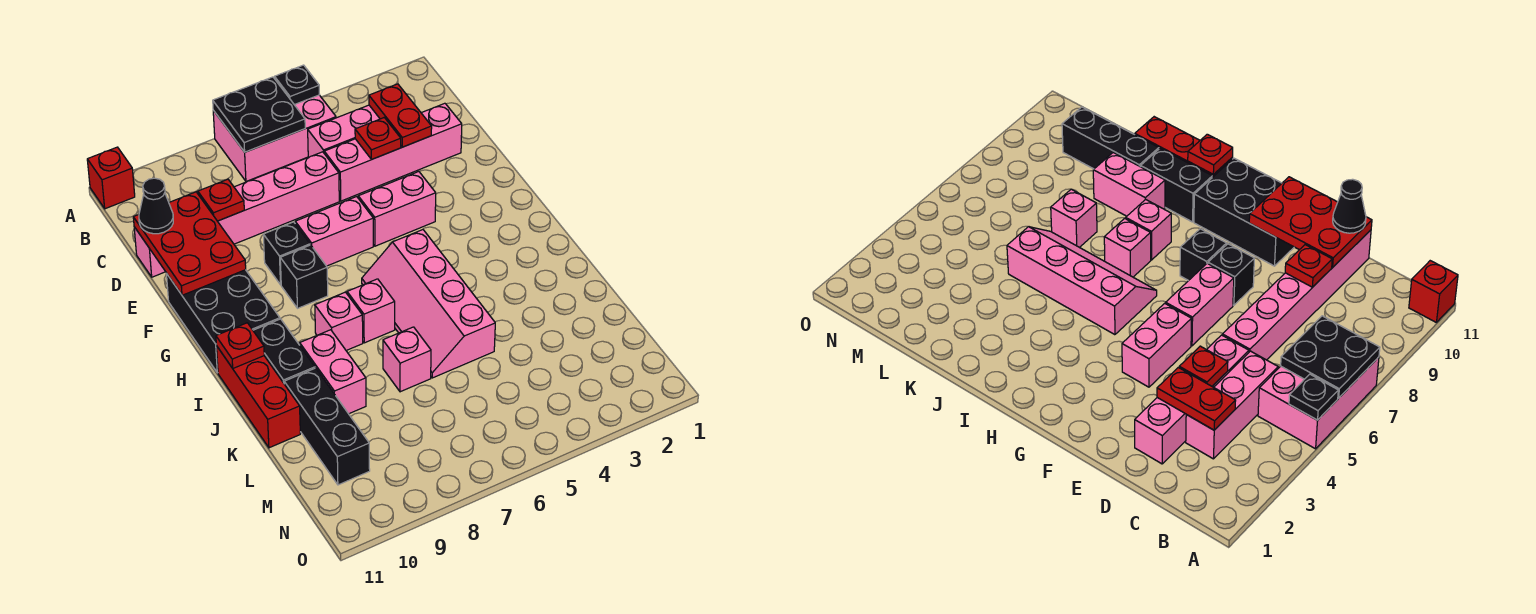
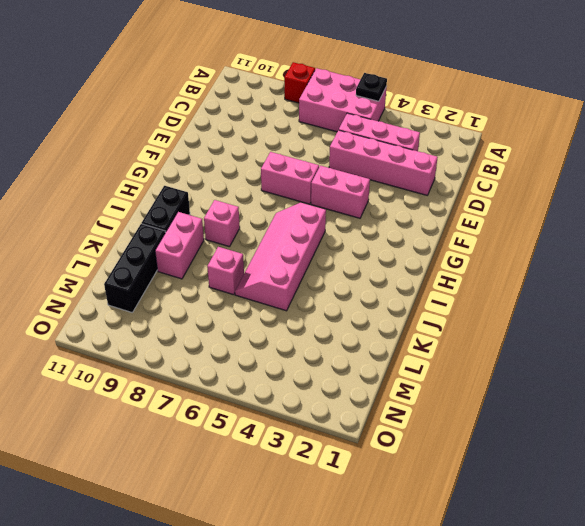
red brick A8 level 1 -> red brick A11 level 1
none -> pink brick D6:D11 level 1
none -> black brick F8 level 1
none -> black brick F10:H11 level 1

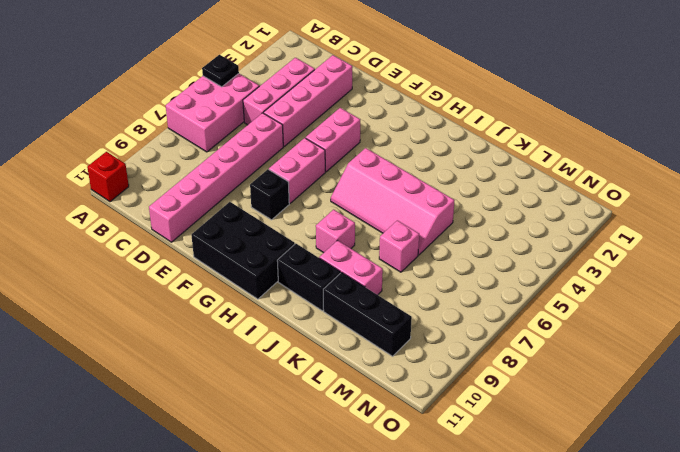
none -> black brick G8 level 1
none -> pink brick I7 level 1
none -> red brick I11:K11 level 1

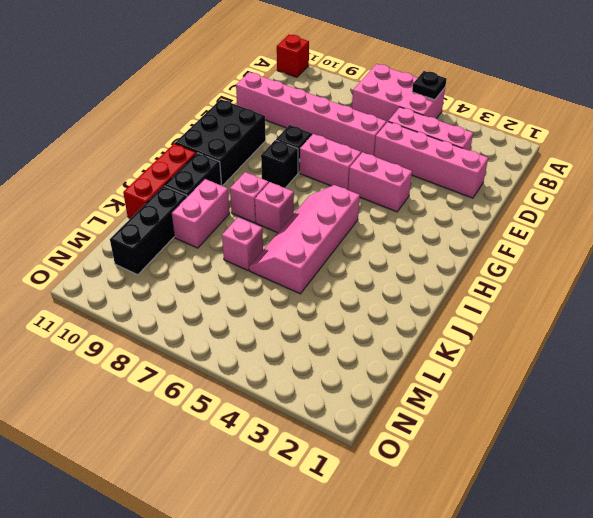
none -> black plate A6:B7 level 2
none -> red plate C3:D3 level 2
none -> red plate D4 level 2

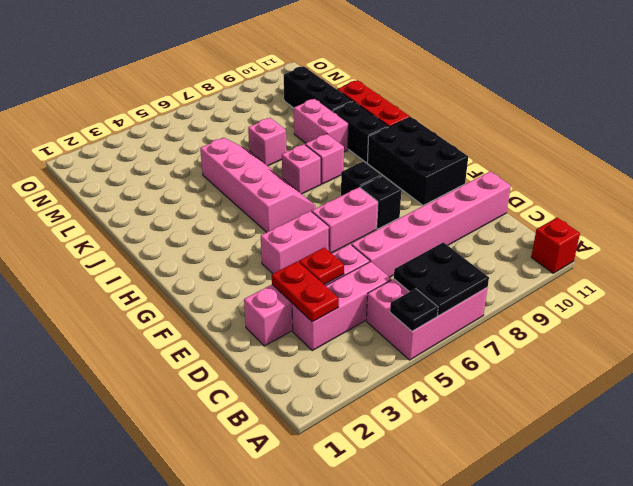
none -> red plate D9 level 2
none -> red plate D10:F11 level 2
none -> red plate I11 level 2

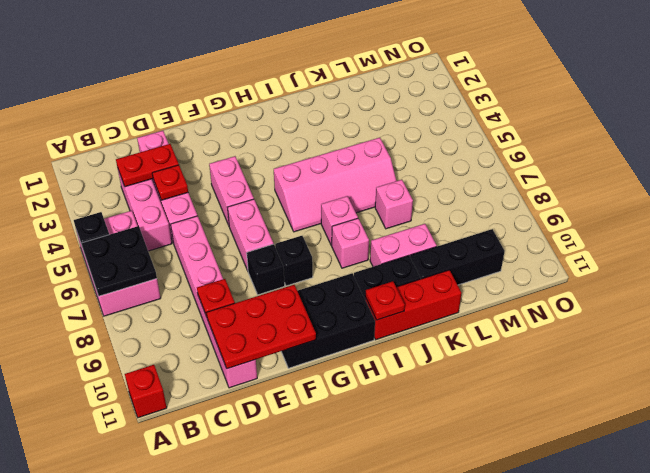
none -> black cone D11 level 3

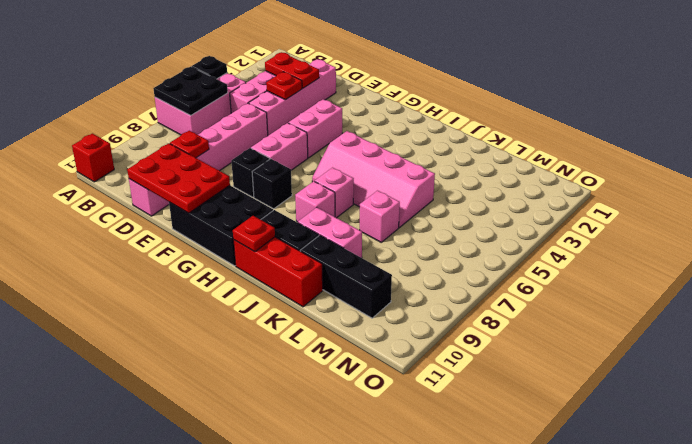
none -> black cone D11 level 3

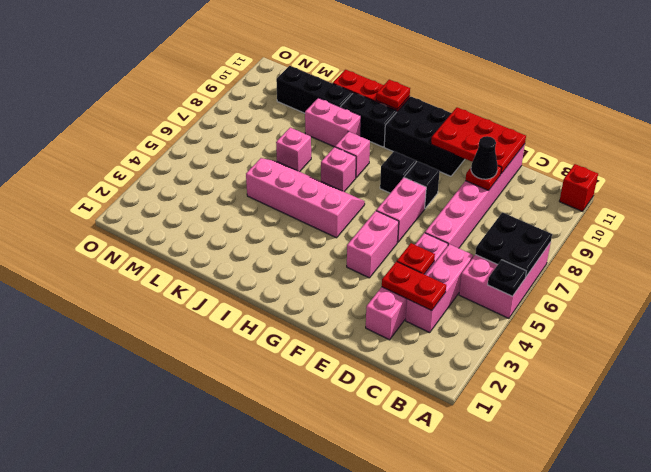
black cone D9 level 3 -> black cone D11 level 3

